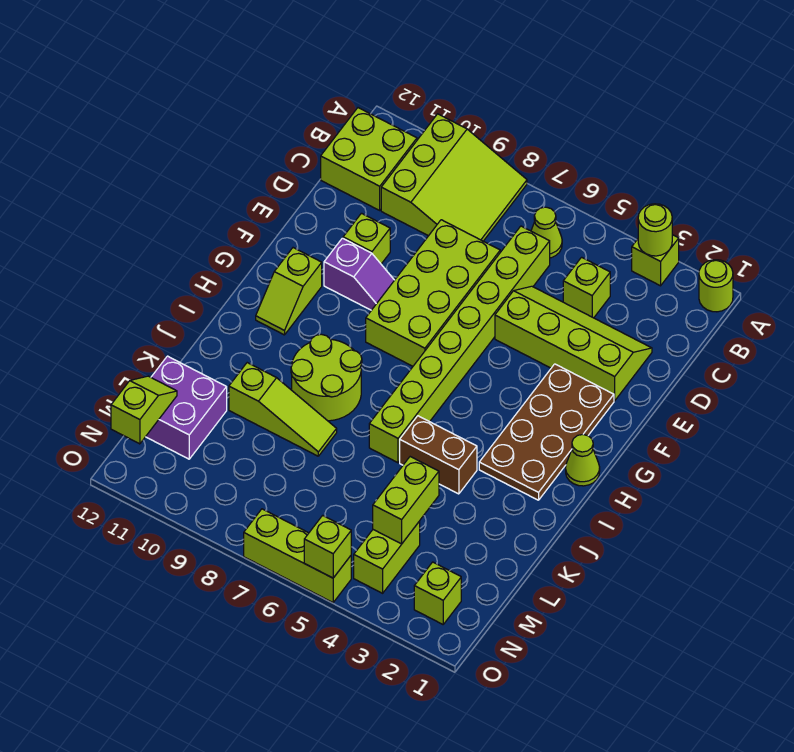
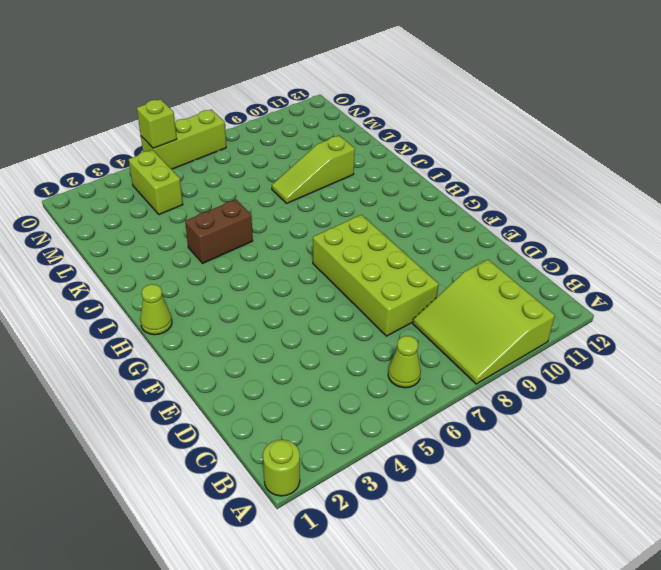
none -> lime brick A3 level 1
none -> lime brick B11:C12 level 1
none -> lime brick C4 level 1

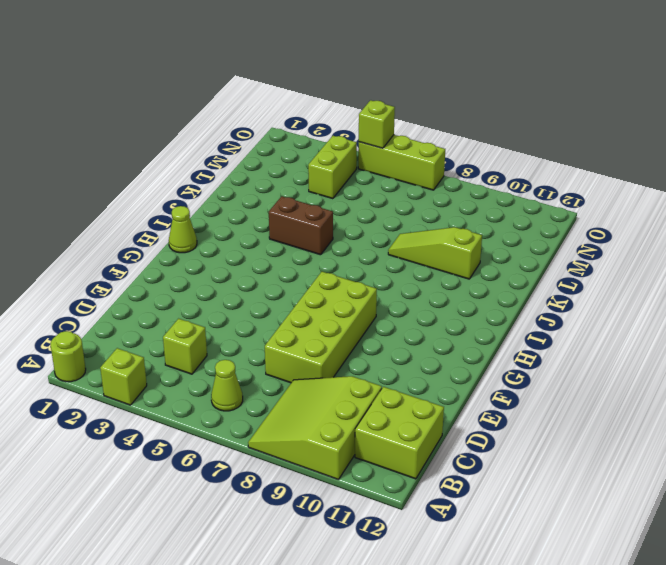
none -> lime brick C6:J6 level 1
none -> lime slope D2:E5 level 1 top E
none -> lime brick E10 level 1

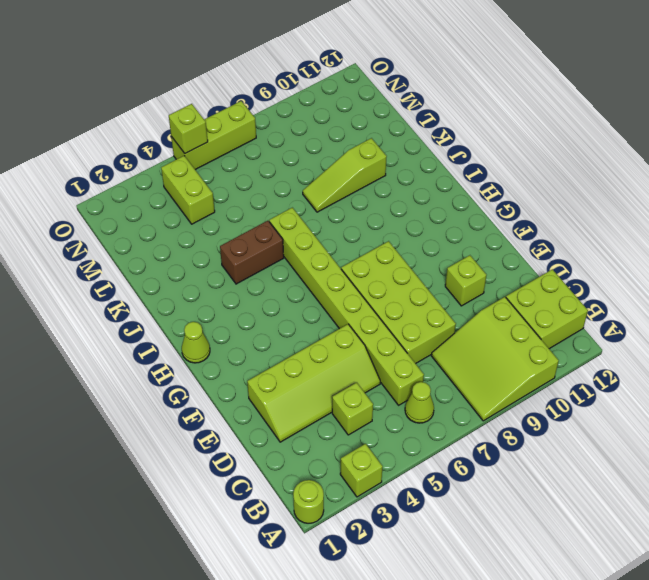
none -> brown plate F2:I3 level 1
none -> purple slope F9:F10 level 1 top 10
none -> lime slope G11:H11 level 1 top G

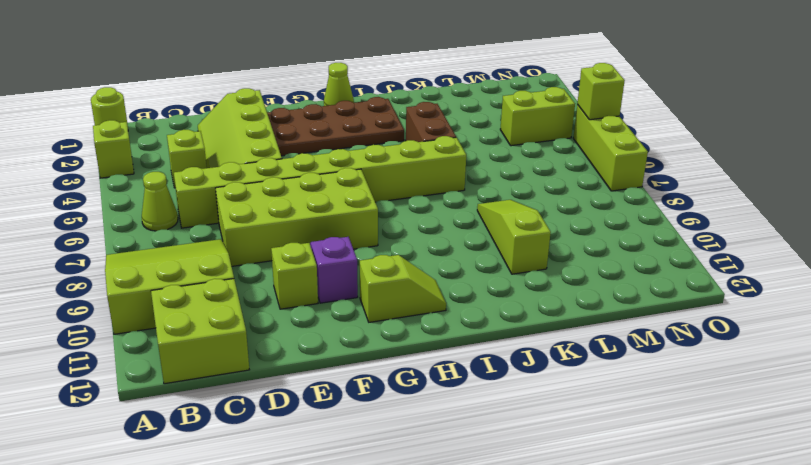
none -> lime round brick I8:J9 level 1
none -> purple brick L11:M12 level 1
none -> lime brick N2 level 1

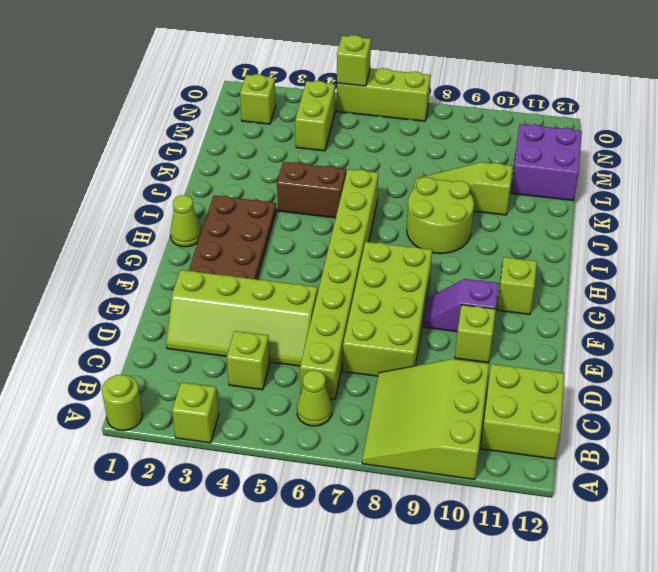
none -> lime round brick A3 level 2
none -> lime brick L4:M4 level 2
none -> lime slope M12:N12 level 2 top N

